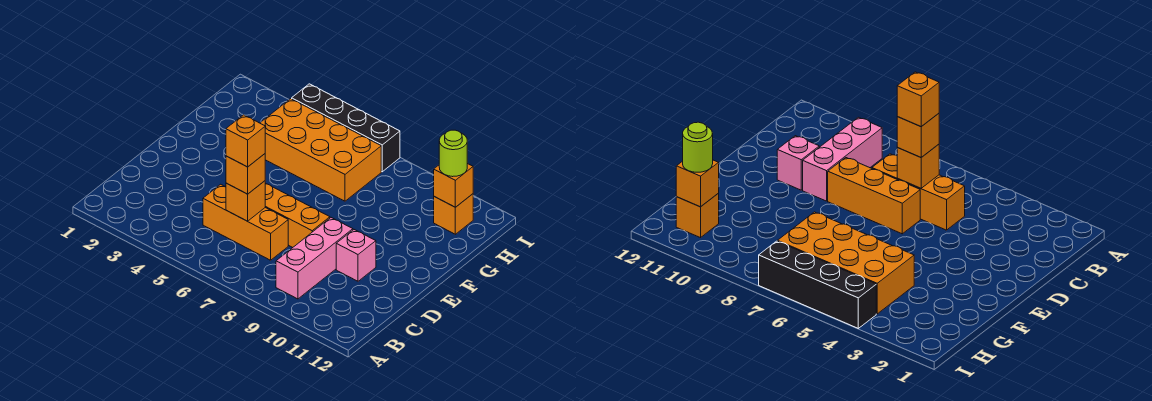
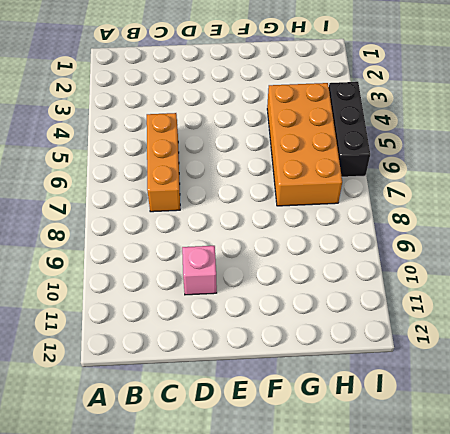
black brick I4:I6 level 1 -> black brick I4:I7 level 1
none -> pink brick B9:D9 level 1
none -> orange brick D6:D8 level 1
none -> orange brick H11 level 1

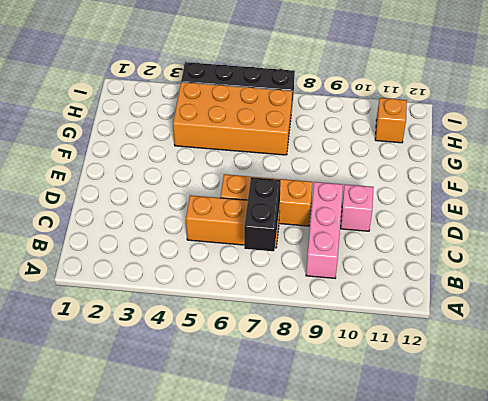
black brick B7:C7 level 2 -> none
none -> orange brick C6 level 2
none -> orange brick H11 level 2
none -> orange brick C6 level 3

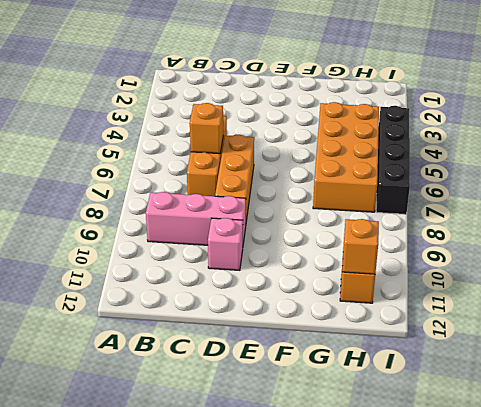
none -> orange brick C6 level 3
none -> lime round brick H11 level 3
none -> orange brick C6 level 4

